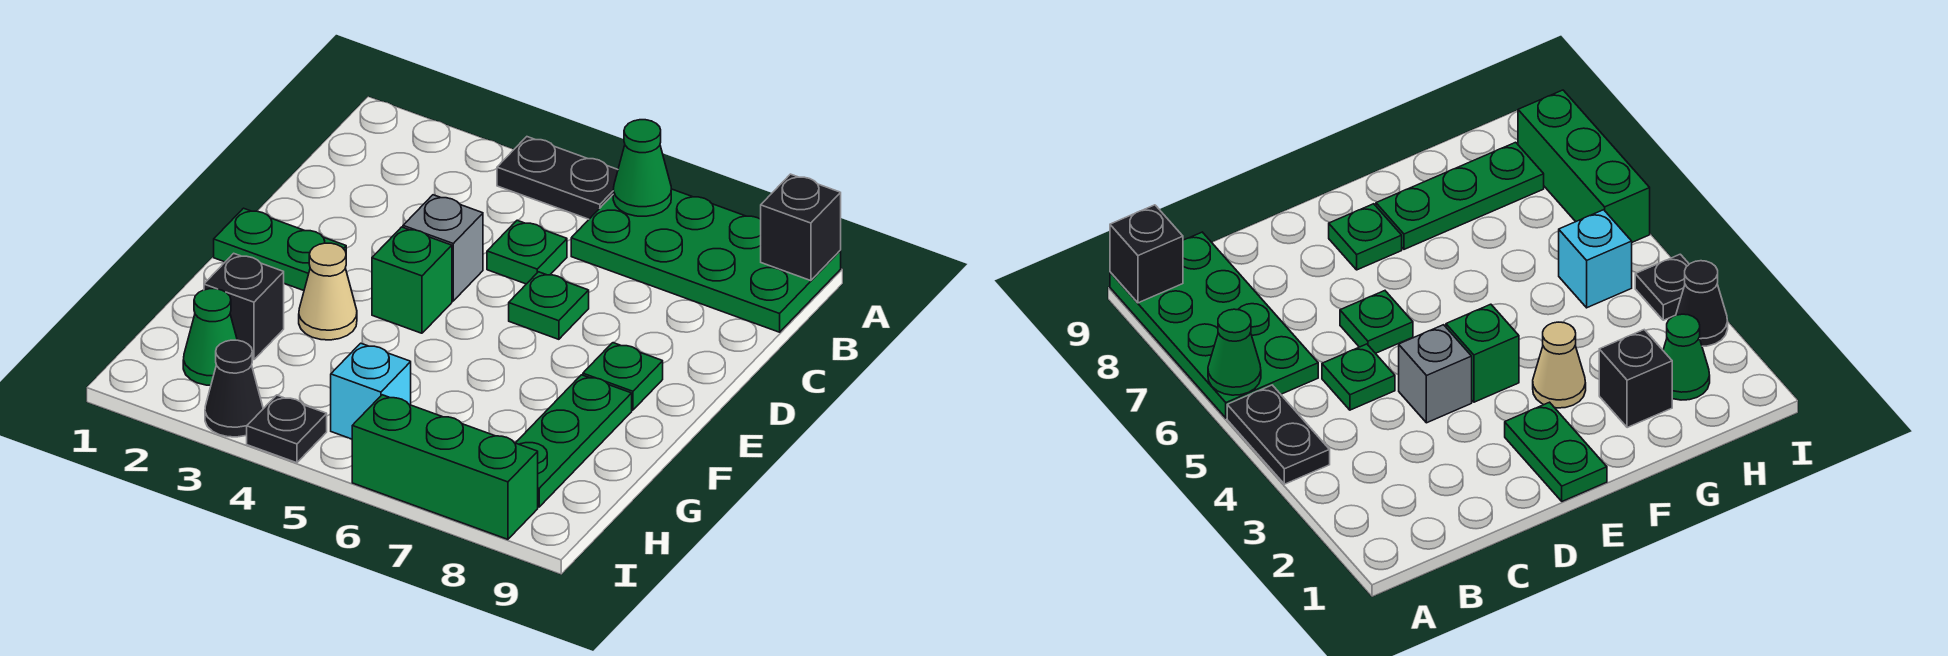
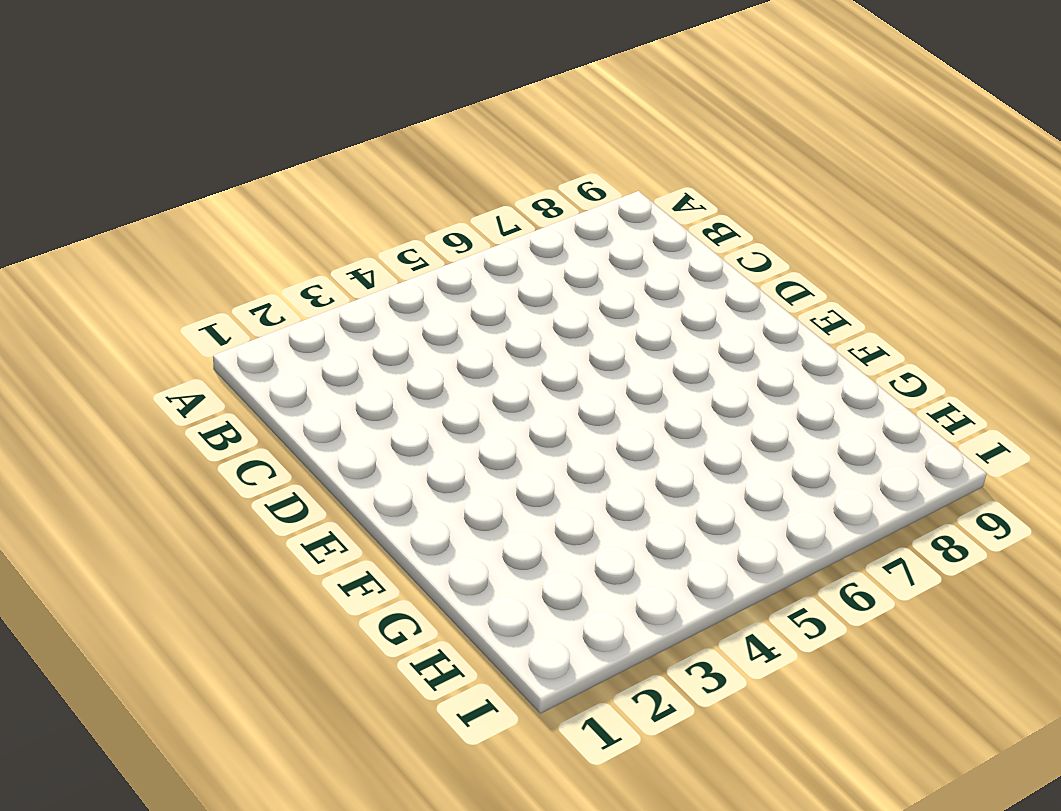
none -> black plate A4:A5 level 1
none -> green plate A6:B9 level 1
none -> green plate C5 level 1

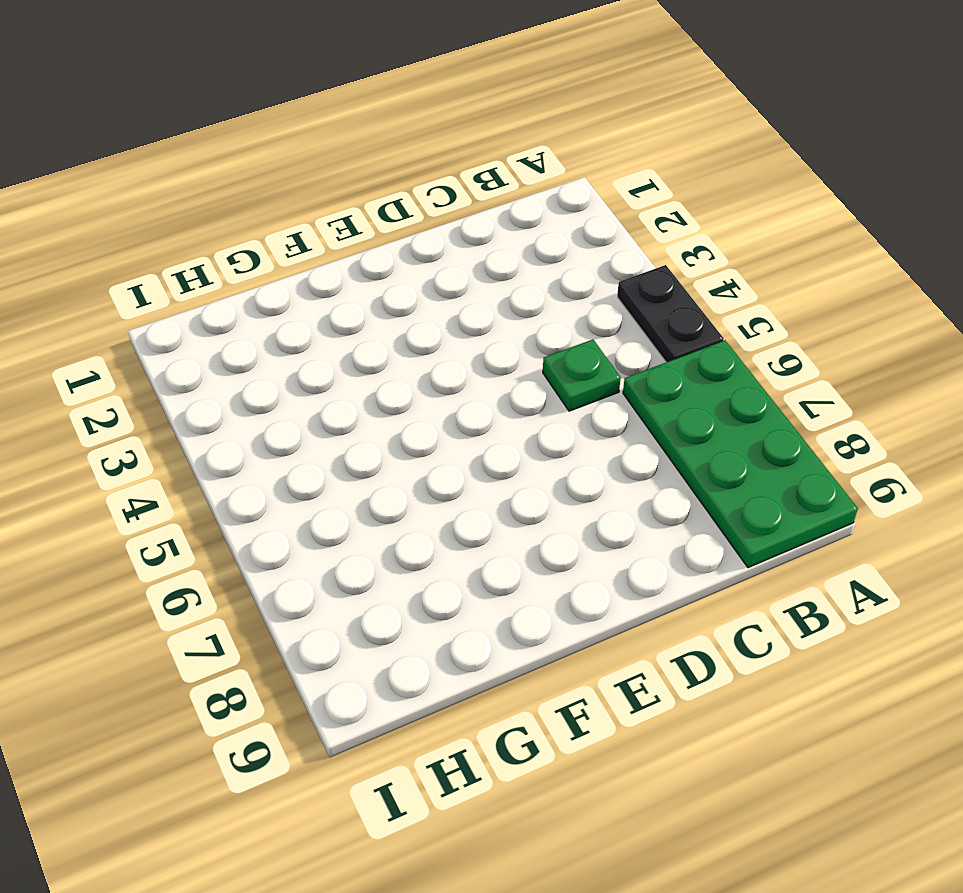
none -> grey brick D4 level 1
none -> green plate D6 level 1
none -> green plate E1:E2 level 1

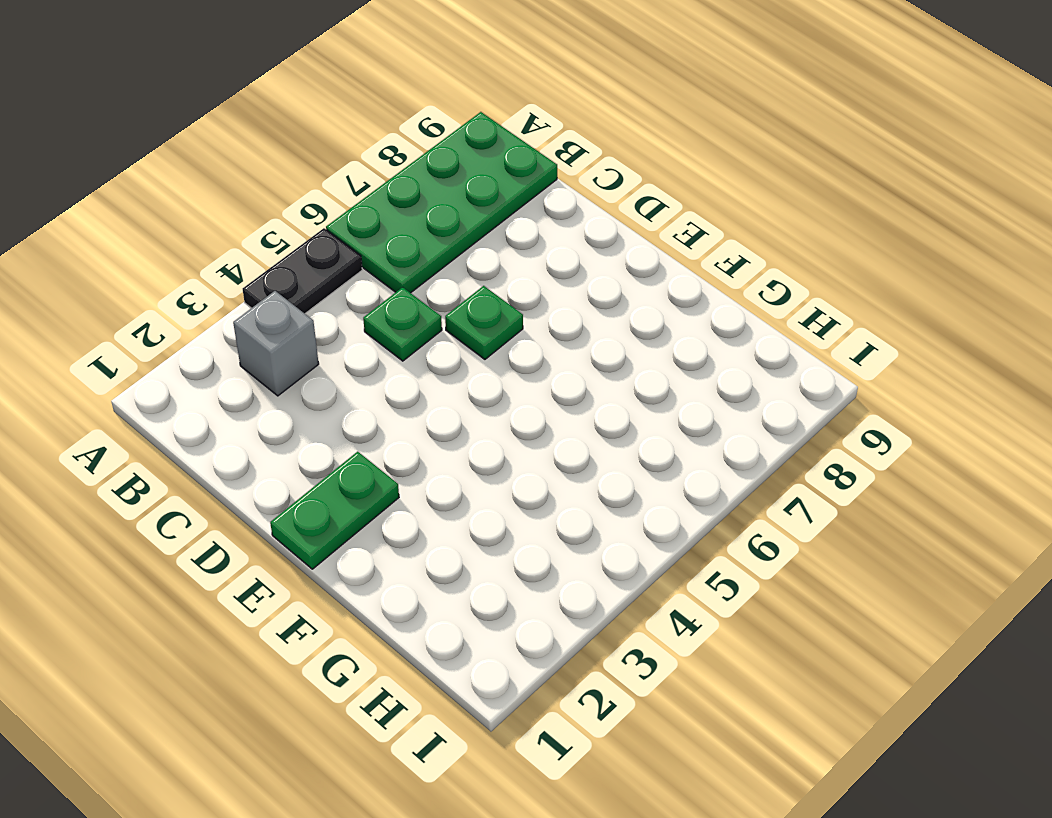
grey brick B3 level 1 -> grey brick D4 level 1
none -> green brick E4 level 1
none -> green plate E8 level 1
none -> tan cone F3 level 1

